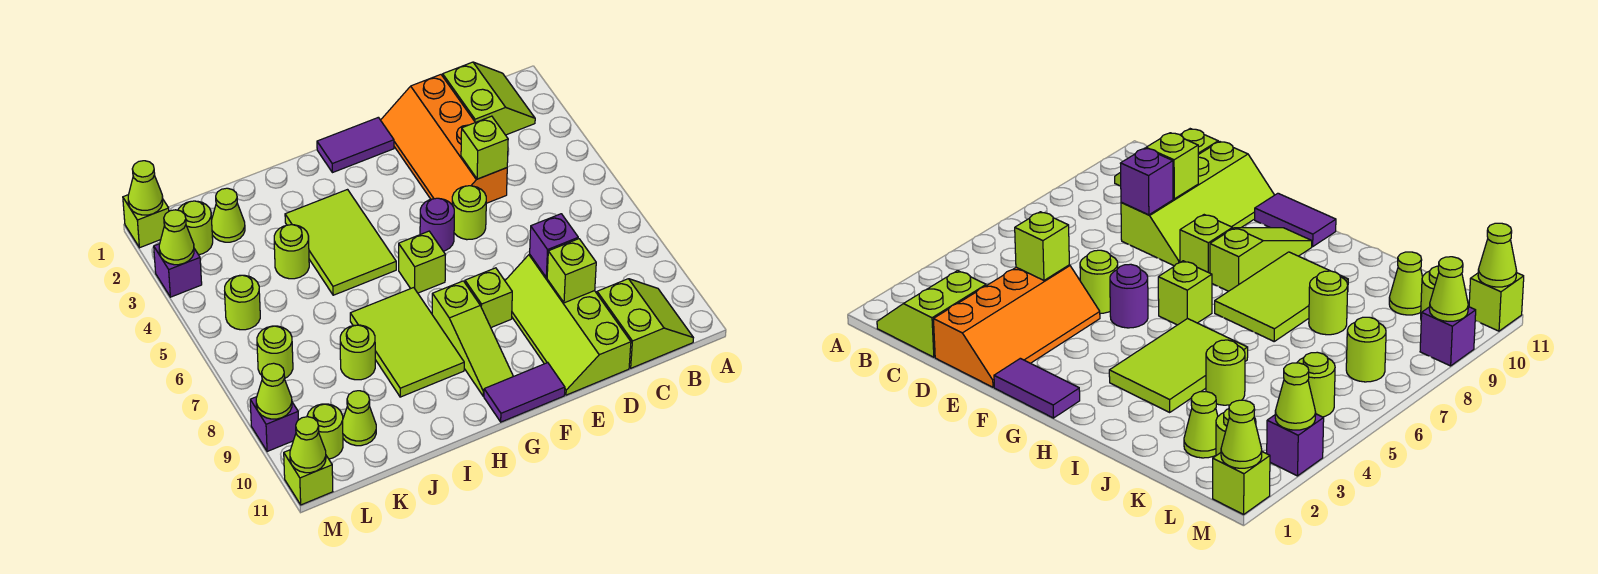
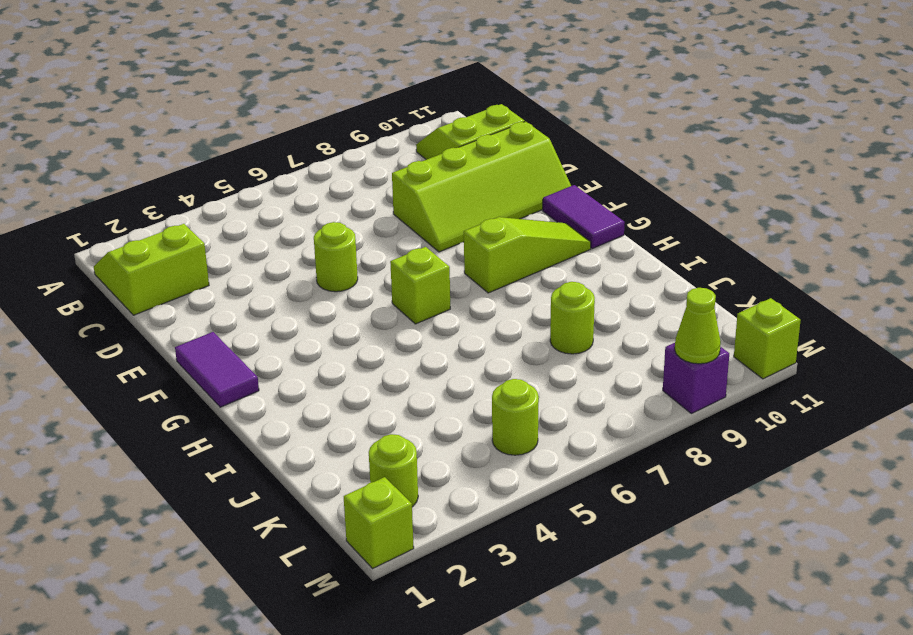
none -> orange slope D1:E4 level 1 top D
none -> purple round brick F5 level 1
none -> lime brick F8 level 1
none -> lime tile H3:I5 level 1

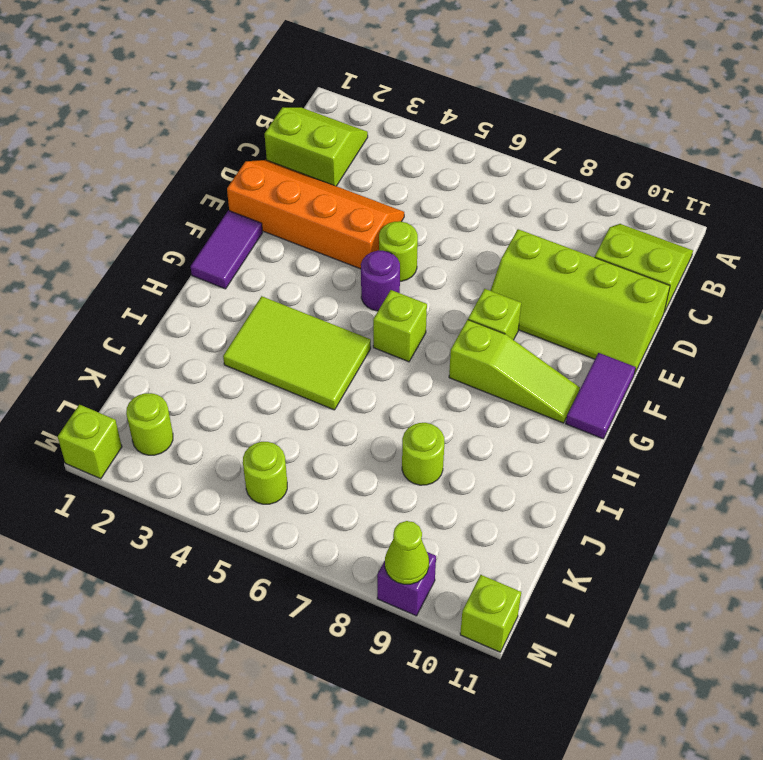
orange slope D1:E4 level 1 top E -> orange slope D1:E4 level 1 top D
none -> lime tile H7:I9 level 1
none -> lime round brick J4 level 1
none -> lime cone K2 level 1
none -> lime cone K10 level 1

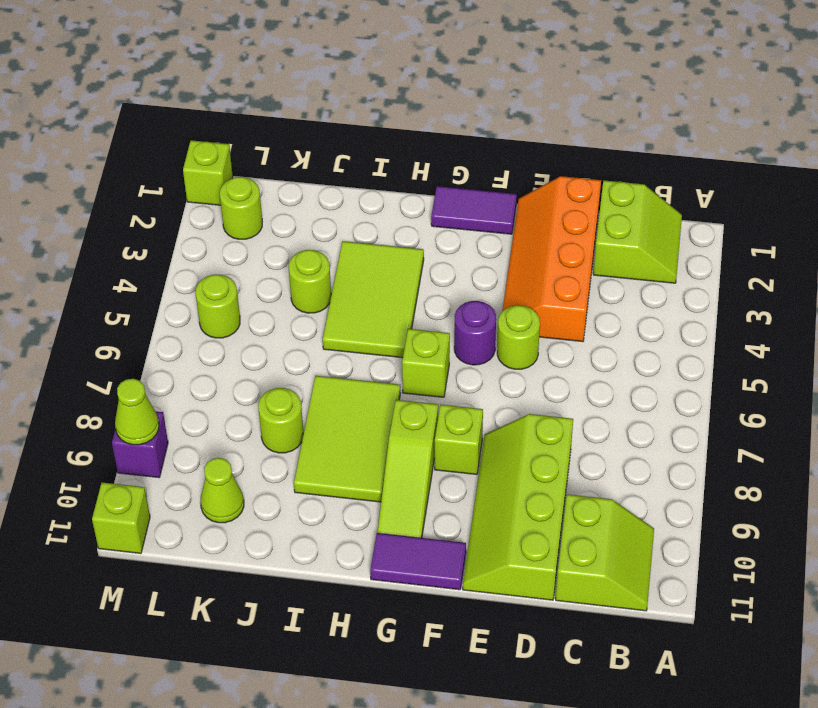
none -> lime cone K2 level 1
none -> lime round brick L7 level 1
none -> lime round brick L10 level 1
none -> purple brick M3 level 1

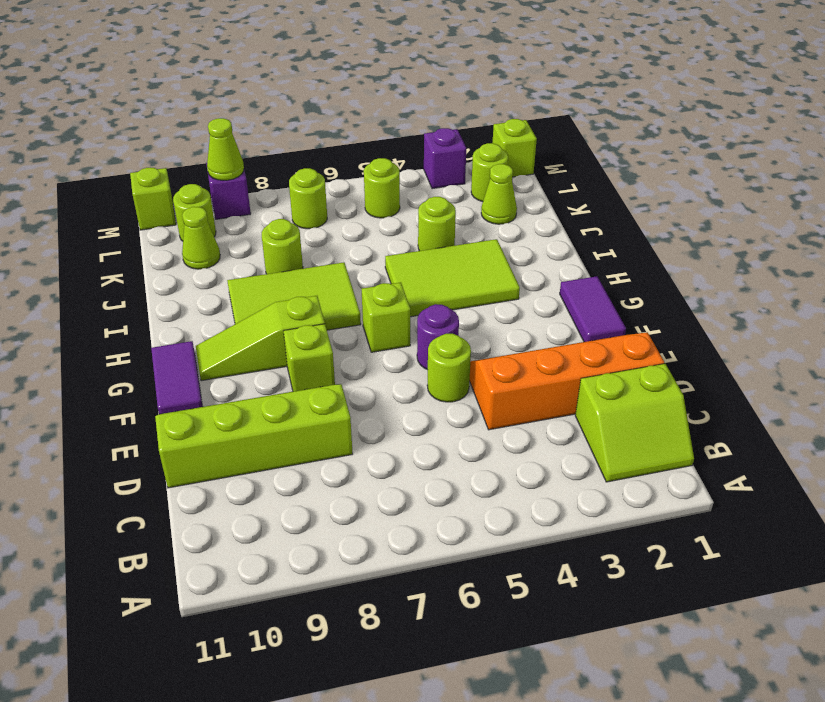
none -> lime slope B10:C11 level 1 top C
none -> lime brick D4 level 2
none -> purple brick D8 level 2
none -> lime brick D9 level 2

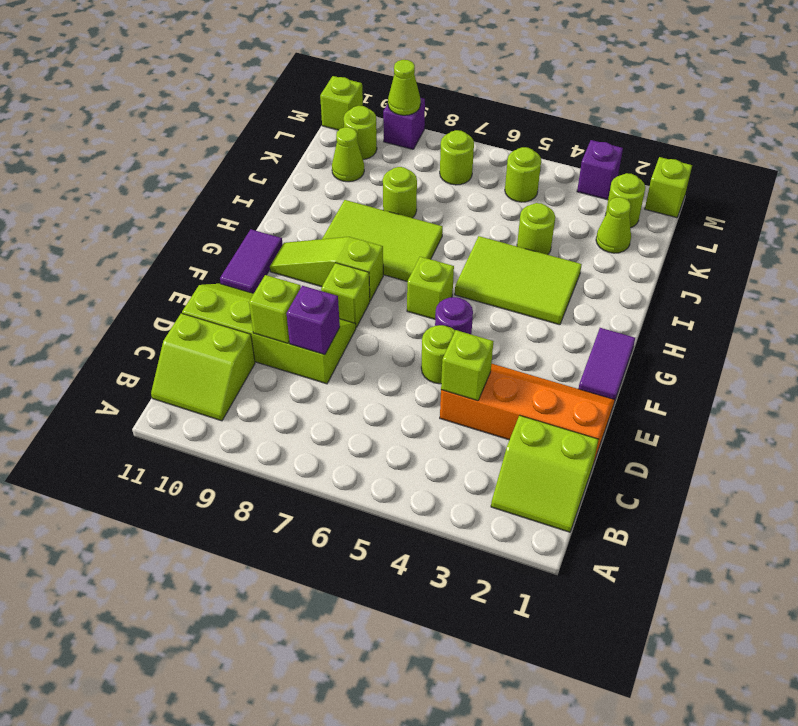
none -> lime cone M1 level 2
none -> lime cone M3 level 2
none -> lime cone M11 level 2

